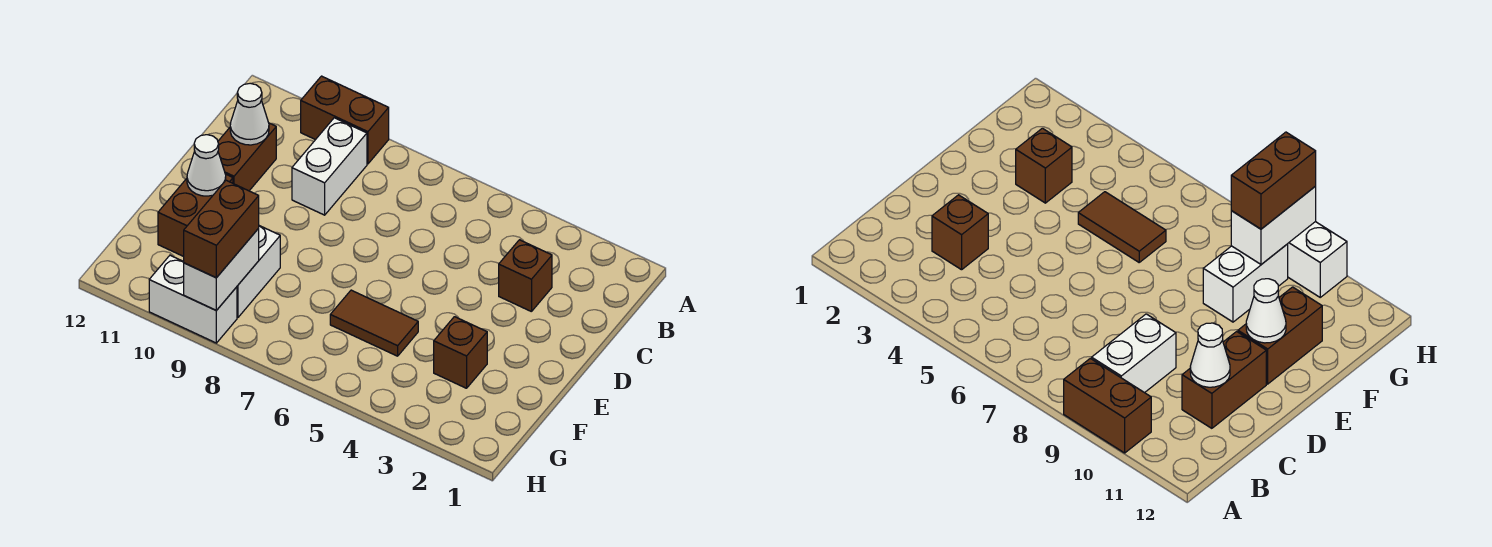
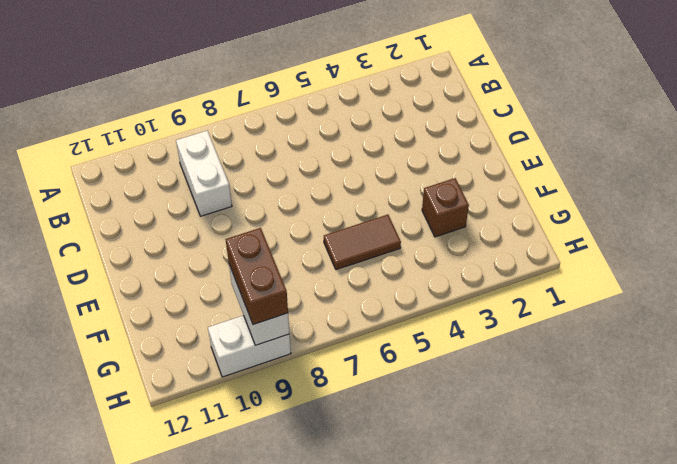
none -> brown brick A9:A10 level 1
none -> brown brick C3 level 1
none -> brown brick C11:D11 level 1

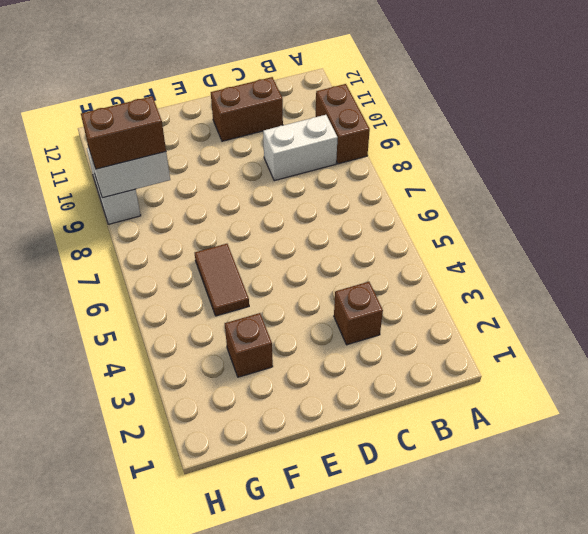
none -> brown brick E11:F11 level 1
none -> white brick F9:G9 level 1
none -> white cone C11 level 2

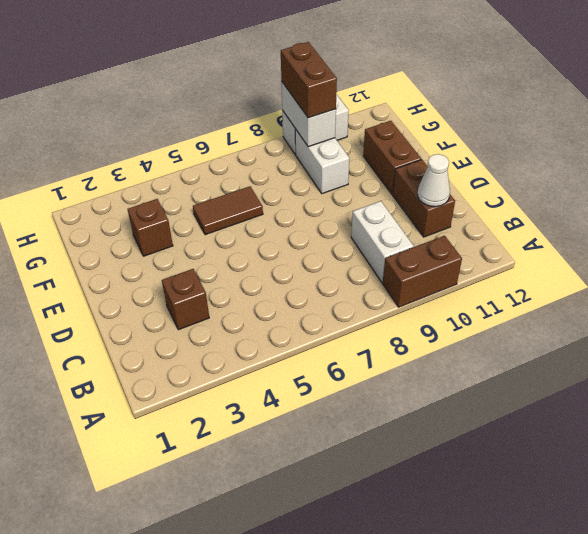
none -> white cone E11 level 2

